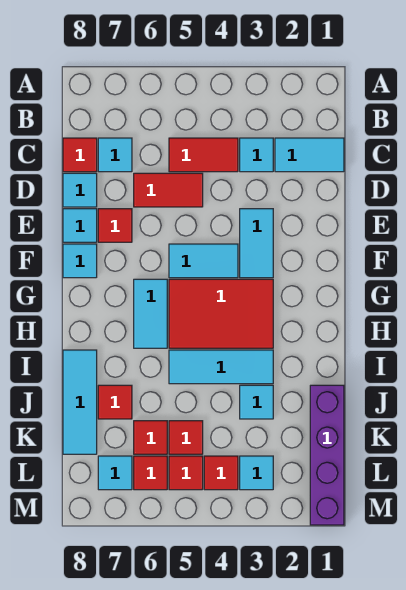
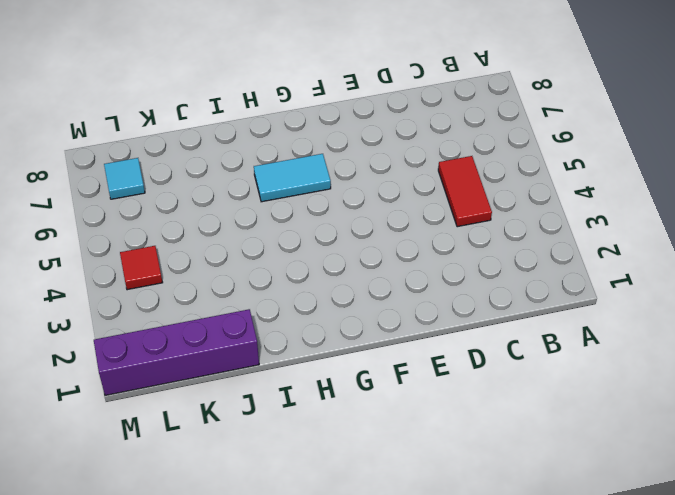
none -> cyan tile C1:C2 level 1
none -> cyan tile C3 level 1
none -> cyan tile C7 level 1

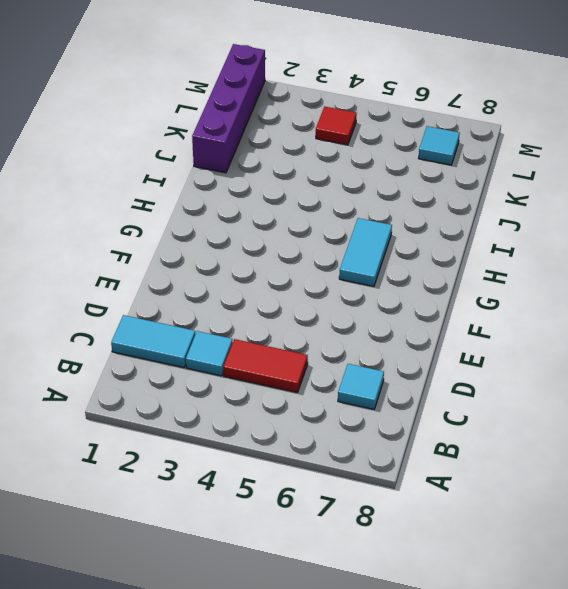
none -> red tile C8 level 1
none -> red tile D5:D6 level 1
none -> cyan tile D8 level 1

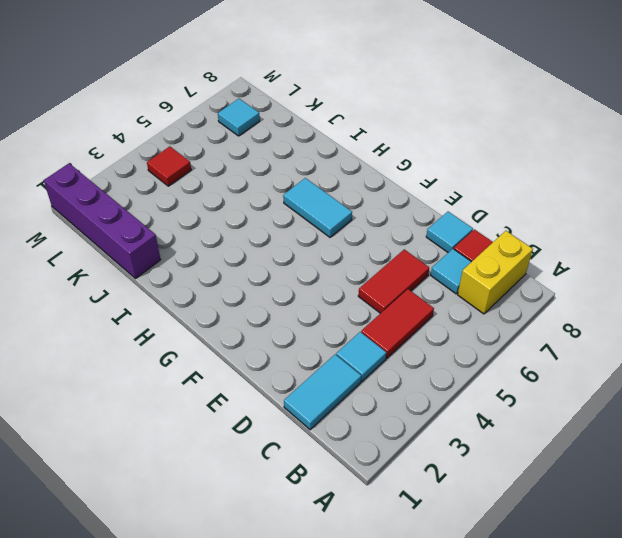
yellow brick B7:B8 level 1 -> none
none -> cyan tile E3:F3 level 1
none -> red tile E7 level 1
none -> cyan tile E8 level 1

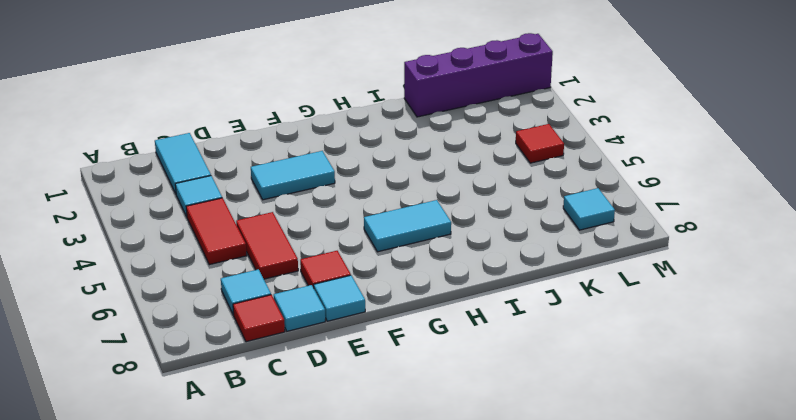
none -> cyan tile F4:F5 level 1
none -> cyan tile F8 level 1
none -> red tile G3:H5 level 1

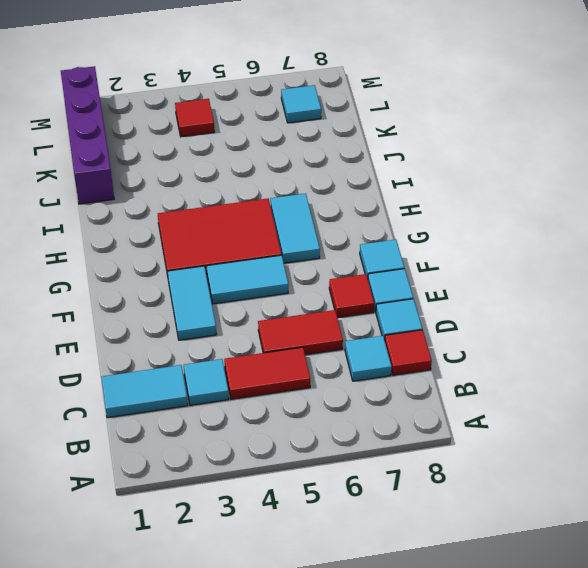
none -> cyan tile I3:I5 level 1
none -> cyan tile I8:K8 level 1
none -> cyan tile J3 level 1

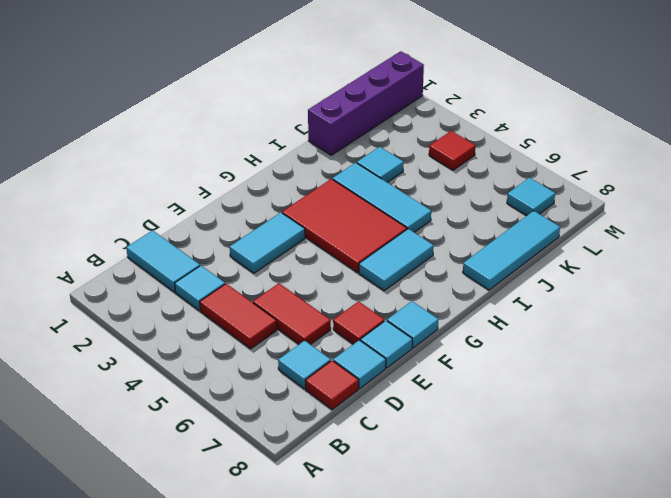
none -> cyan tile F4:F5 level 1
none -> red tile J7 level 1
none -> red tile K5 level 1

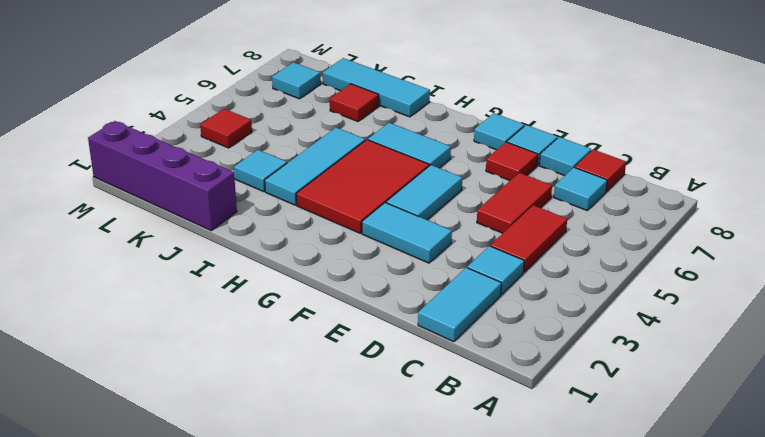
none -> red tile K5 level 1
none -> red tile K6 level 1
none -> cyan tile L3 level 1

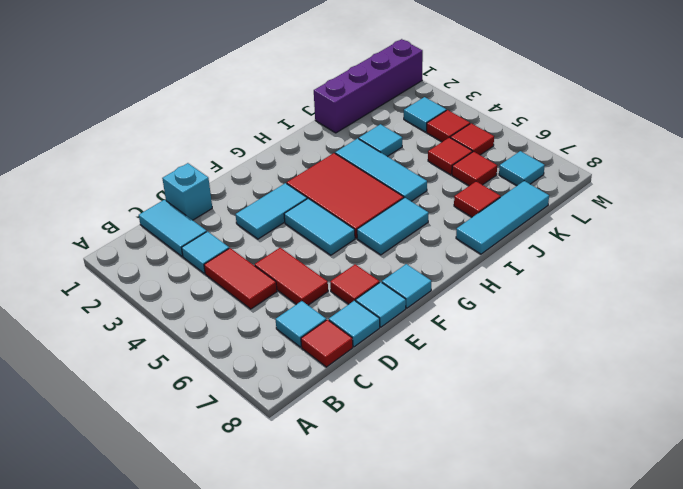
cyan brick D1 level 1 -> none
none -> red tile L6 level 1

